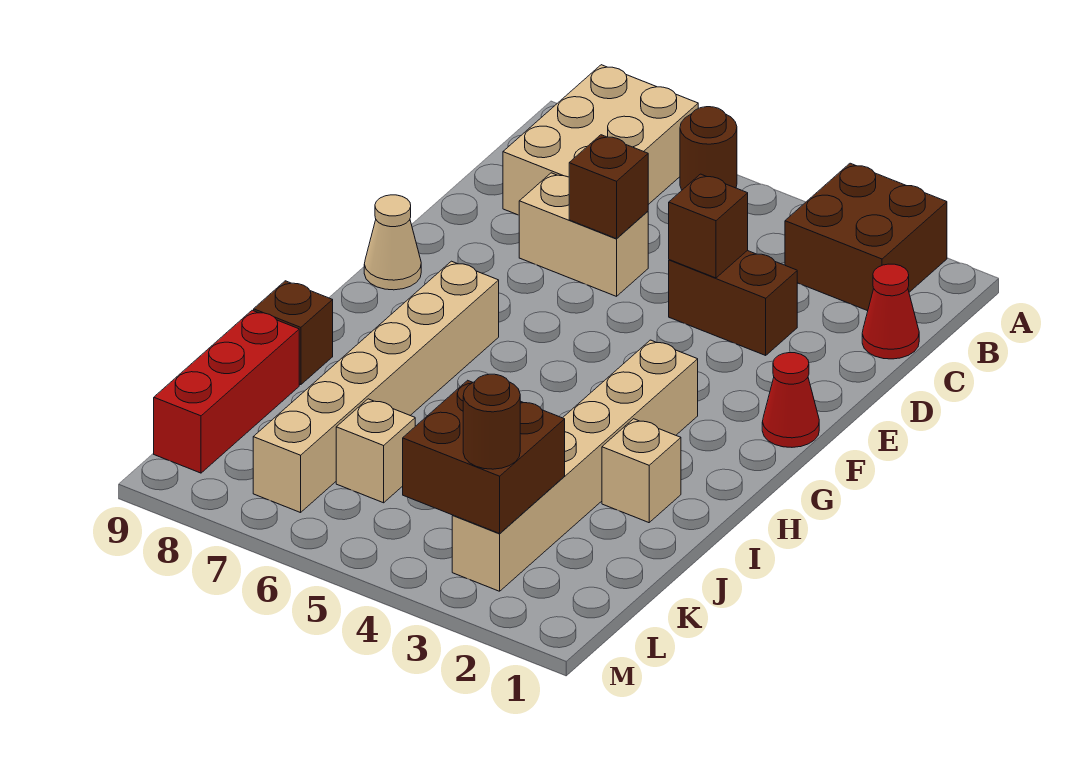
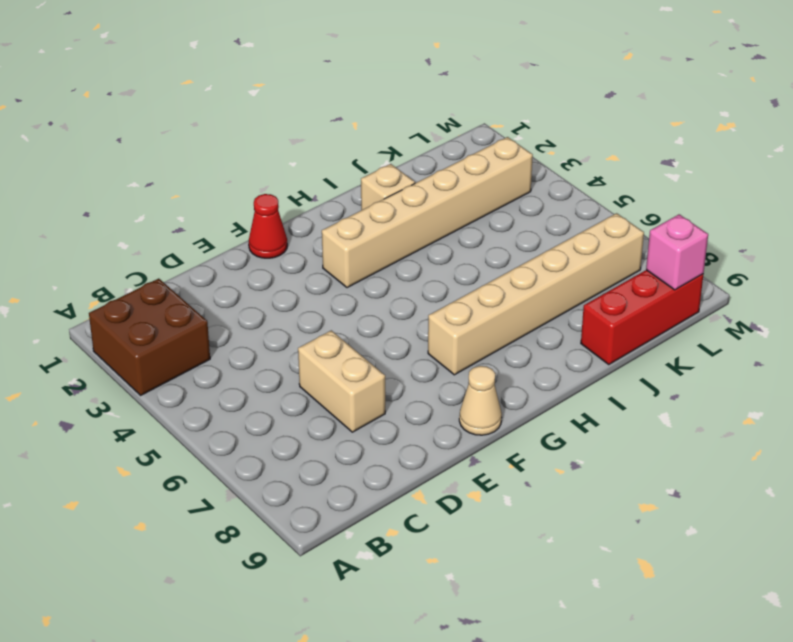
pink brick L9 level 2 -> none
none -> brown round brick A6 level 1
none -> tan brick A7:C8 level 1
none -> red cone C1 level 1

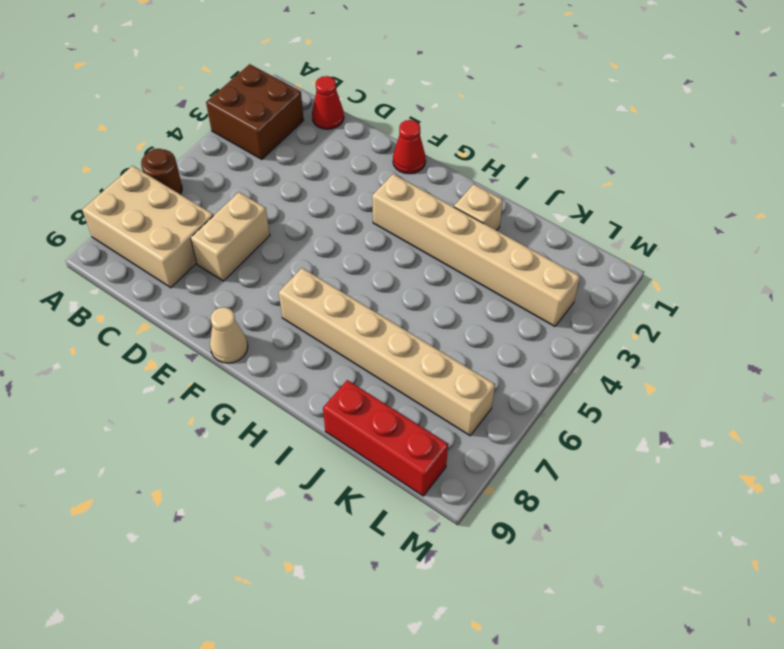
none -> brown brick D3:D4 level 1
none -> brown brick I9 level 1
none -> tan brick K6 level 1

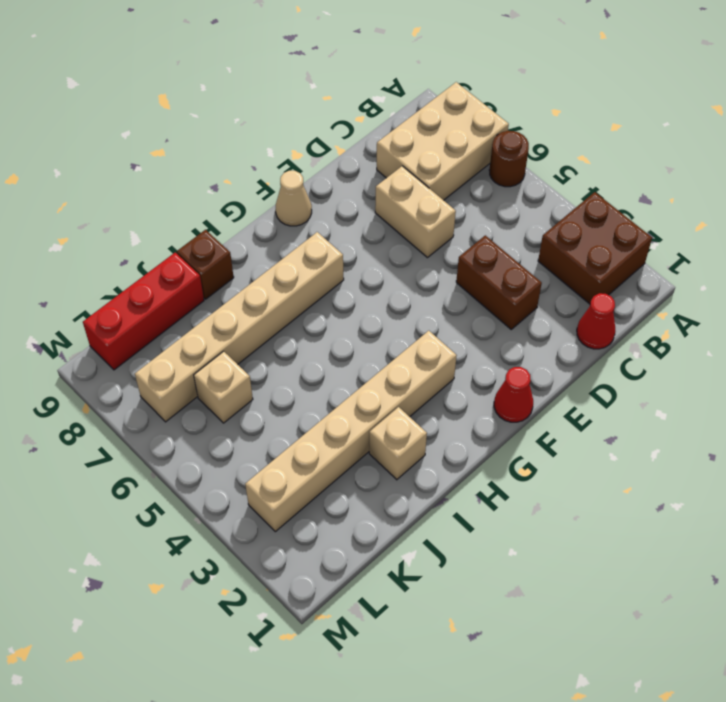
none -> brown brick D4 level 2
none -> brown brick D6 level 2
none -> brown brick K3:L4 level 2

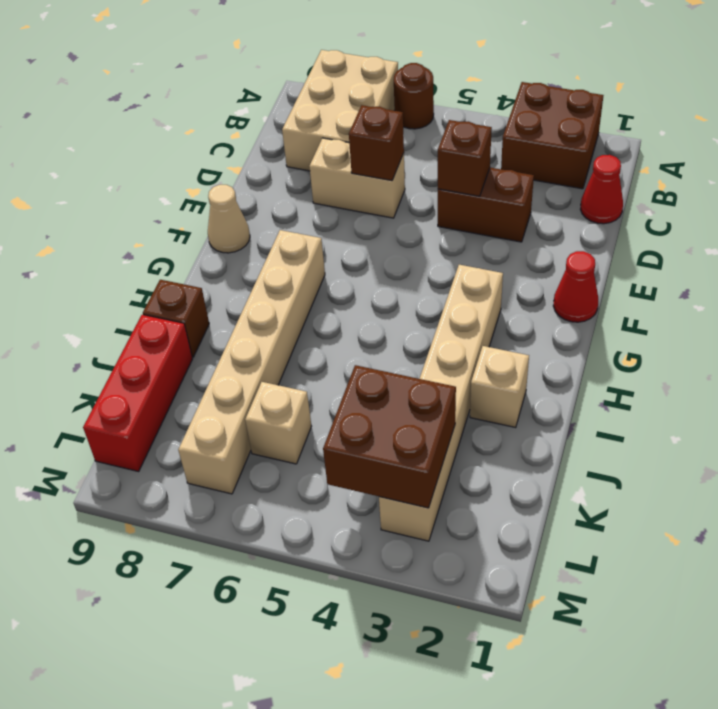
none -> brown round brick L3 level 3

